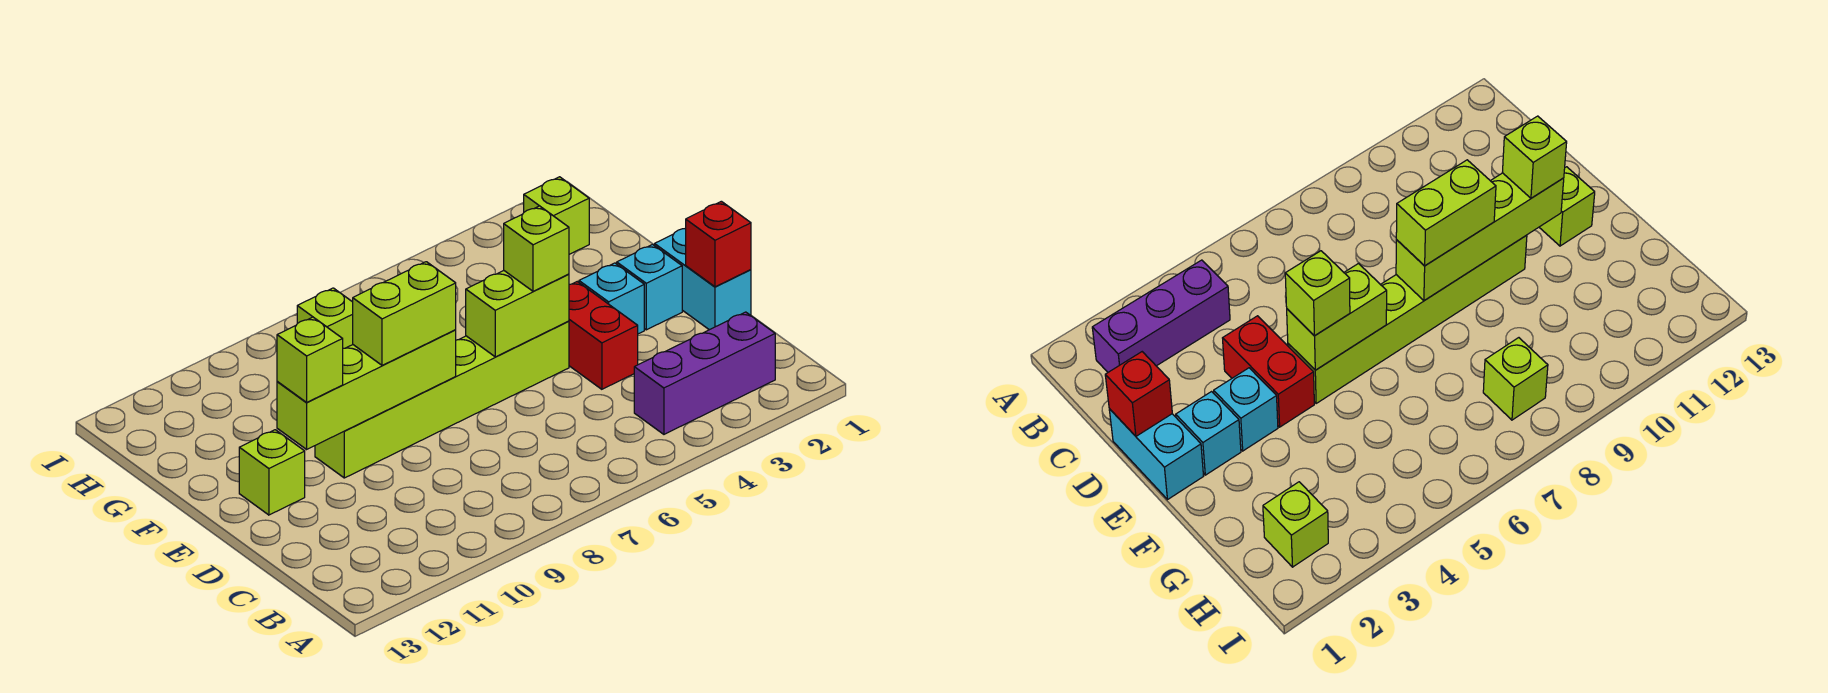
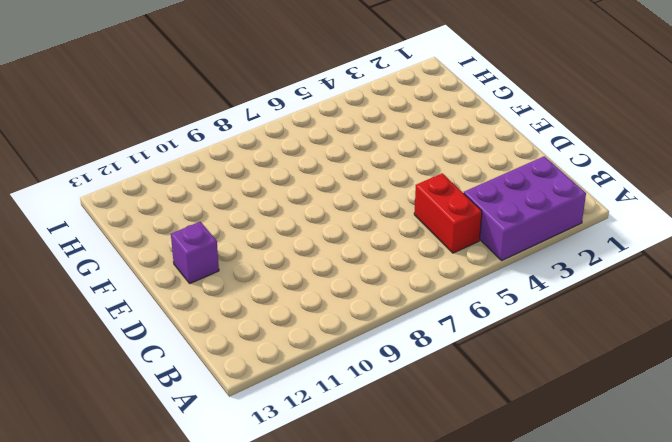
purple brick A2:B4 level 1 -> purple brick B2:B4 level 1
red brick B5:C5 level 1 -> red brick D4:E4 level 1
purple brick E12 level 1 -> lime brick E12 level 1
none -> cyan brick D1:E1 level 1
none -> cyan brick E2 level 1
none -> cyan brick E3 level 1

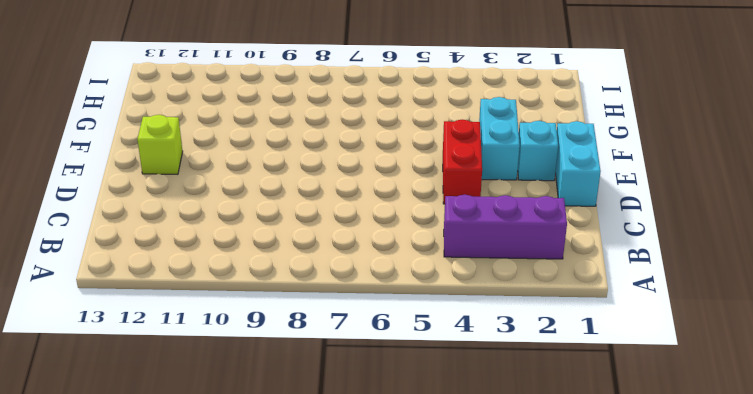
cyan brick E3:F3 level 1 -> cyan brick E3 level 1
none -> lime brick E5:E10 level 1
none -> lime brick H2 level 1
none -> lime brick H8 level 1

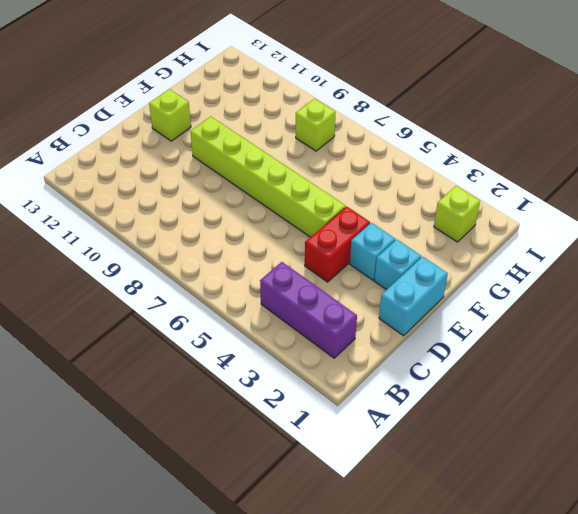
none -> red brick D1 level 2
none -> lime brick E5:E6 level 2
none -> lime brick E8:E11 level 2

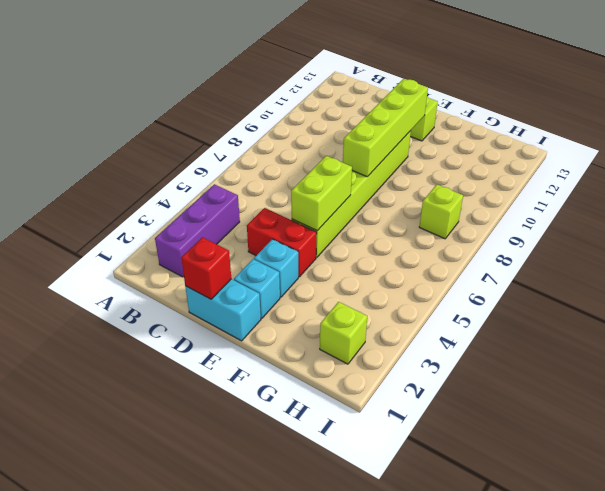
none -> lime brick E5 level 3
none -> lime brick E8:E9 level 3
none -> lime brick E11 level 3

